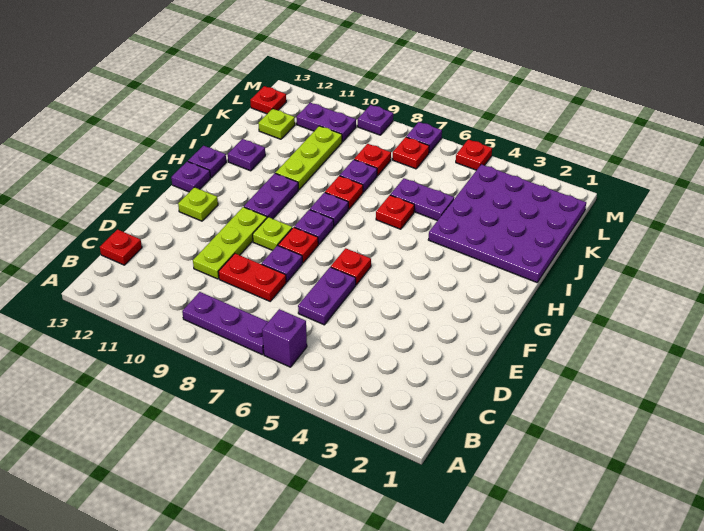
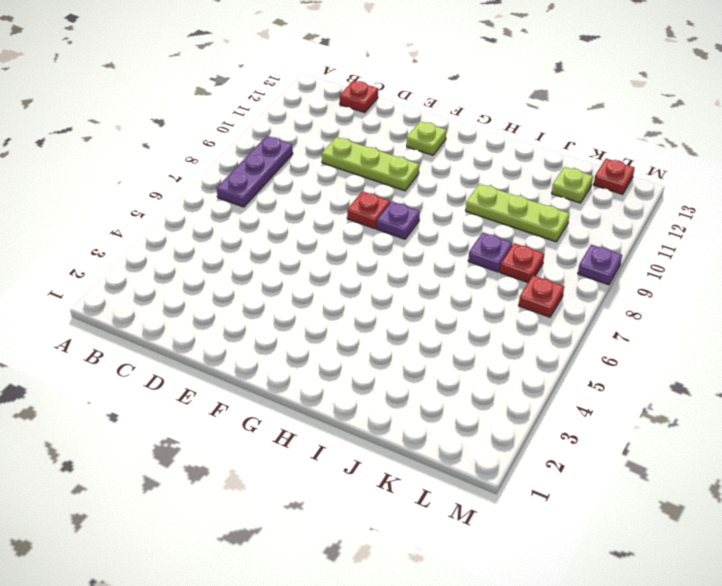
none -> purple brick B6 level 1
none -> purple plate D6:E6 level 1
none -> red plate D8:D9 level 1
none -> purple plate E8 level 1

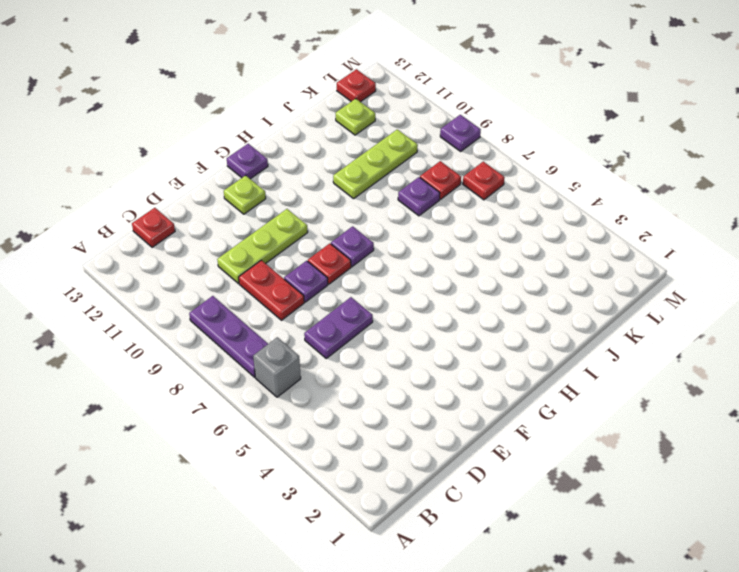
grey brick B6 level 1 -> purple brick B6 level 1
none -> red plate F6 level 1
none -> lime plate F9 level 1
none -> purple plate G10:H10 level 1
none -> purple plate H8 level 1

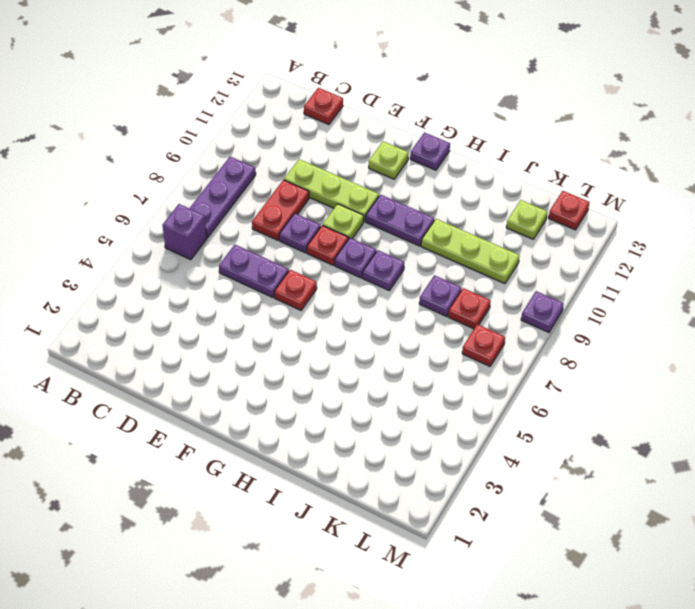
none -> purple plate H13 level 1
none -> purple plate I1:L4 level 1
none -> red plate I6 level 1
none -> red plate I8 level 1

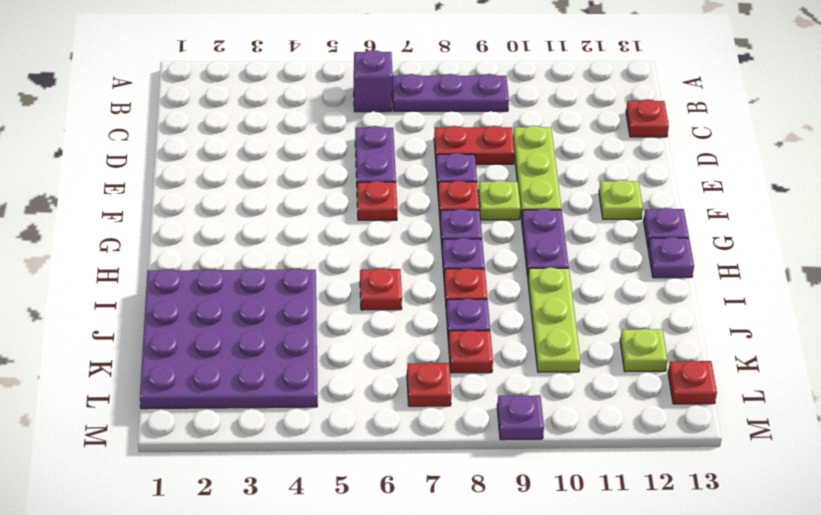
none -> purple plate I12 level 1
none -> purple plate J5:J6 level 1
none -> purple plate L10:L11 level 1
none -> red plate M5 level 1

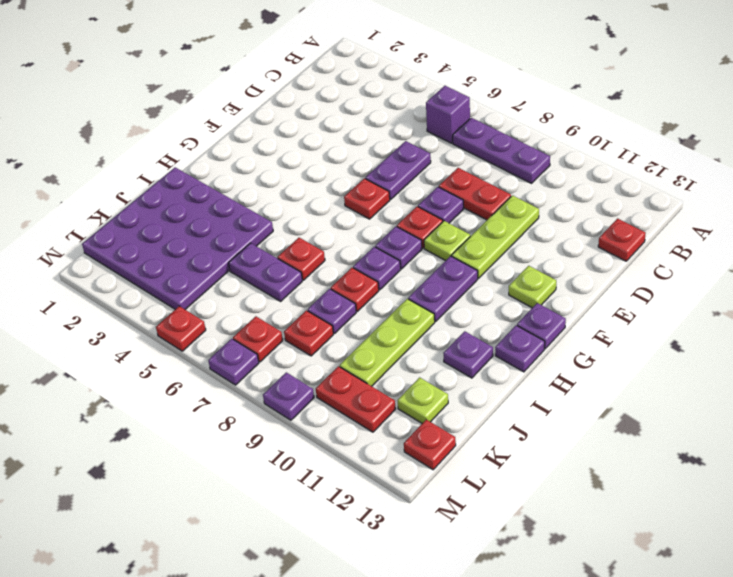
red plate L10:L11 level 1 -> purple plate L10:L11 level 1

